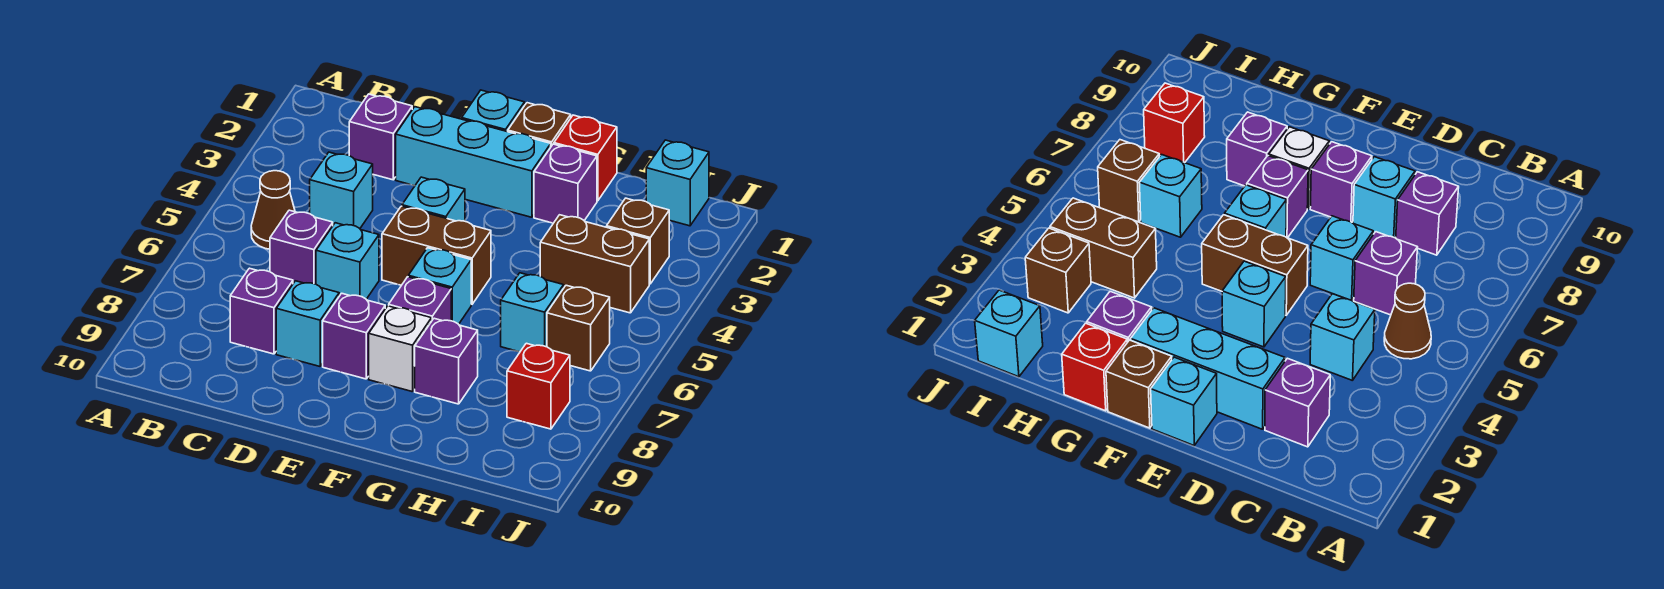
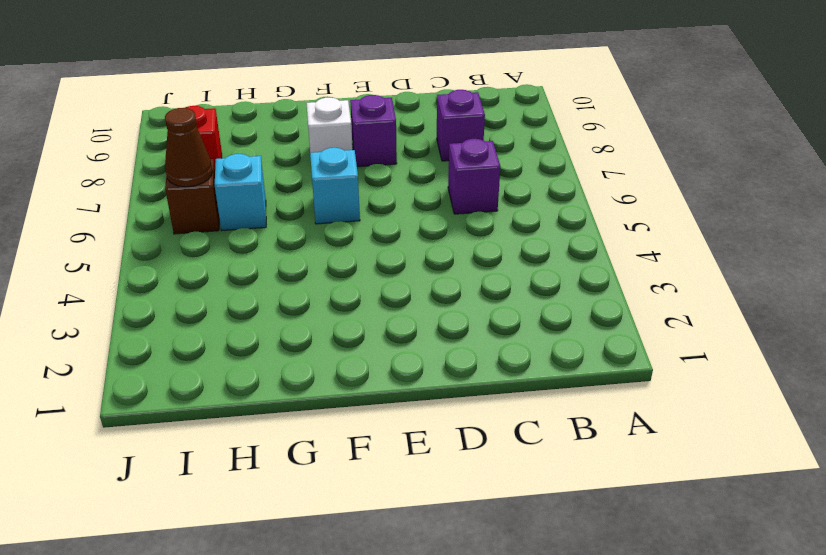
brown cone I6 level 2 -> brown cone B5 level 1
none -> purple brick C2 level 1
none -> cyan brick C4 level 1
none -> cyan brick D2:F2 level 1

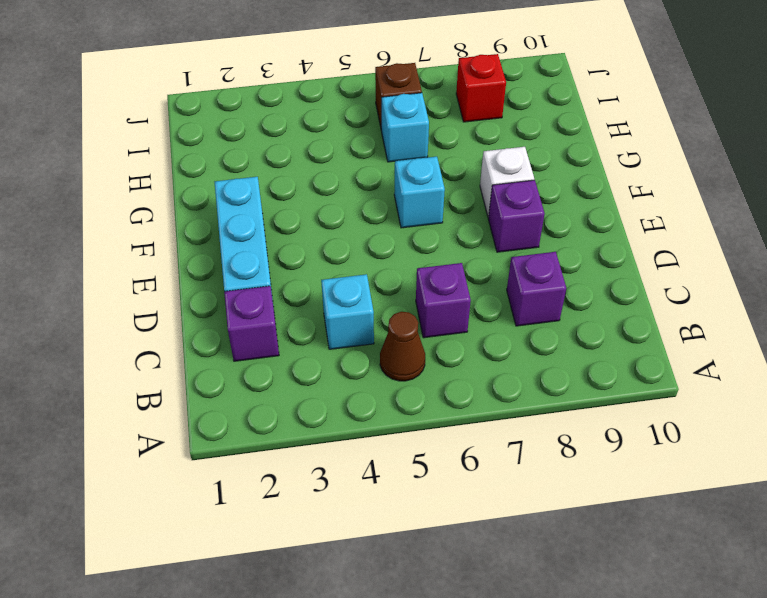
none -> cyan brick D6 level 1
none -> cyan brick D8 level 1
none -> cyan brick E1 level 1

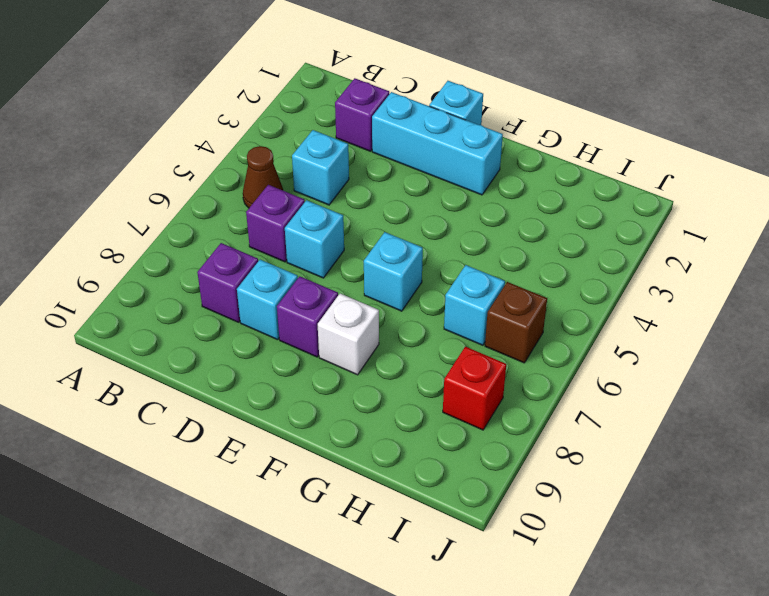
none -> cyan brick E4 level 1
none -> brown brick E5:F5 level 1
none -> brown brick F1 level 1

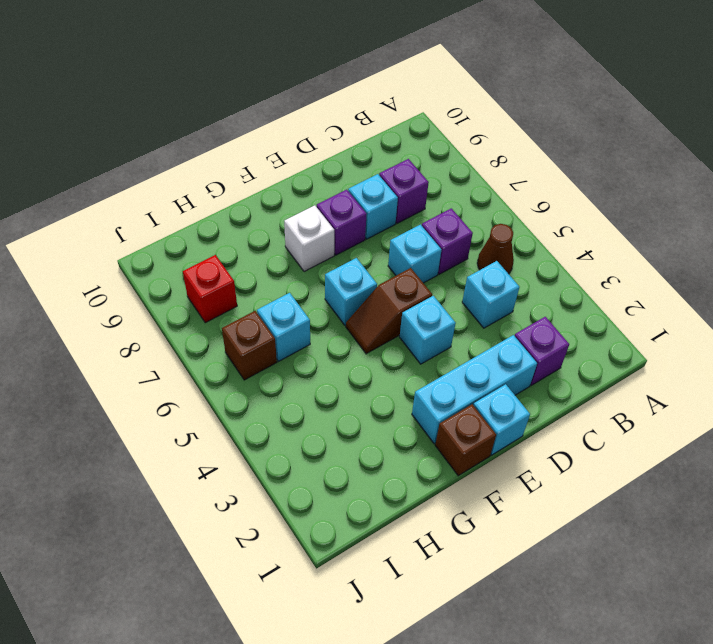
brown slope E5:F5 level 1 top E -> brown brick E5:F5 level 1
none -> purple brick F7 level 1
none -> red brick G1 level 1
none -> purple brick G2 level 1

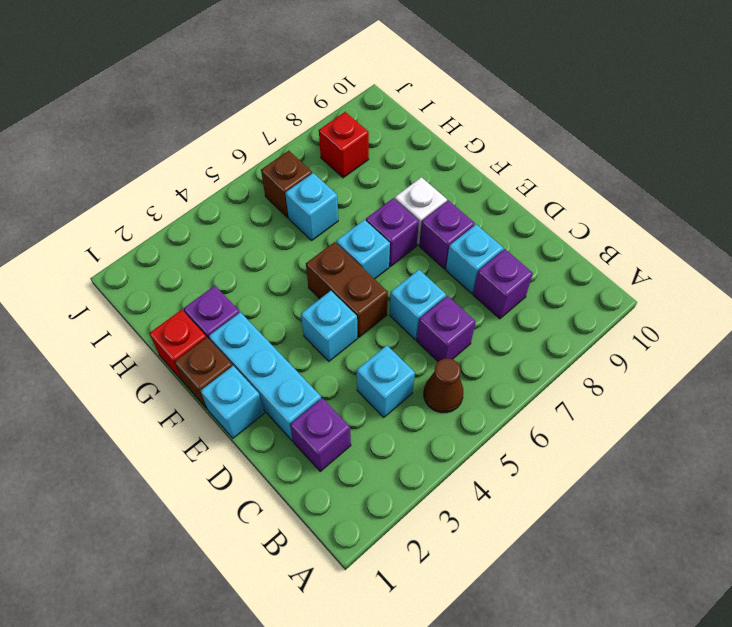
none -> purple brick G8 level 1
none -> brown brick H4:I4 level 1
none -> cyan brick I1 level 1

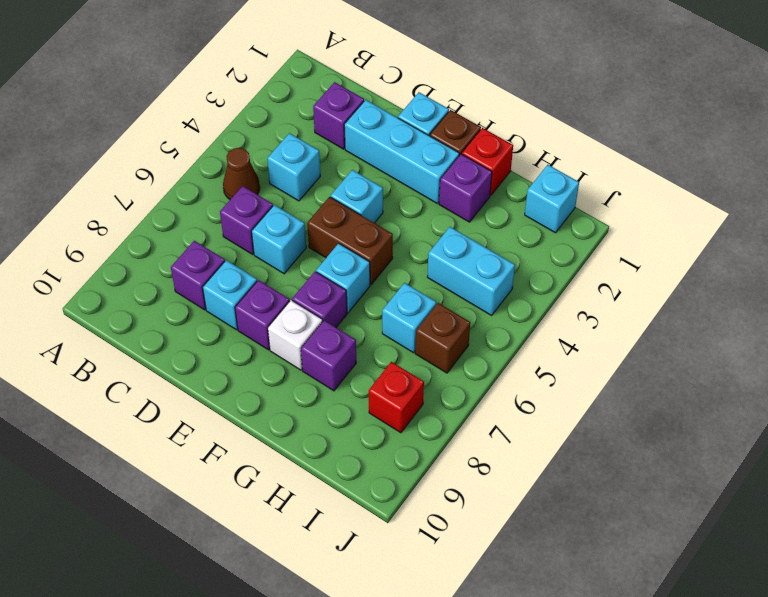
cyan brick H4:I4 level 1 -> brown brick H4:I4 level 1
none -> brown brick I3 level 1

